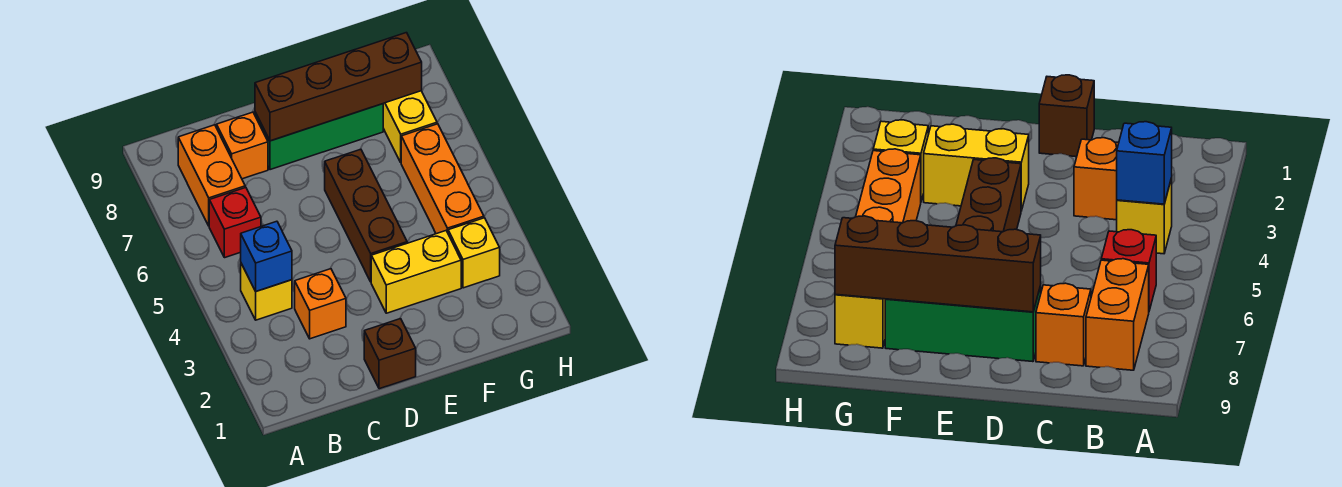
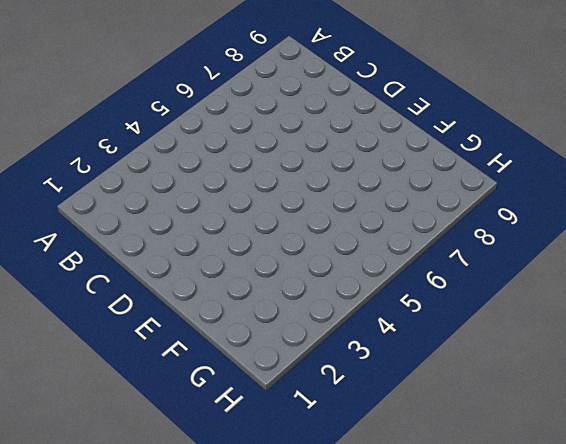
none -> yellow brick B4 level 1
none -> red brick B6 level 1
none -> orange brick B7:B8 level 1

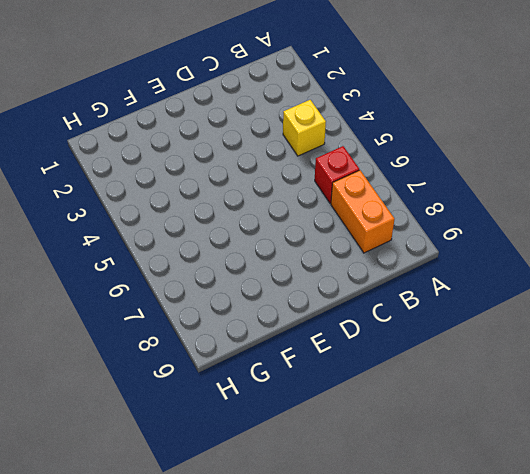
none -> orange brick C3 level 1
none -> orange brick C8 level 1
none -> brown brick D1 level 1

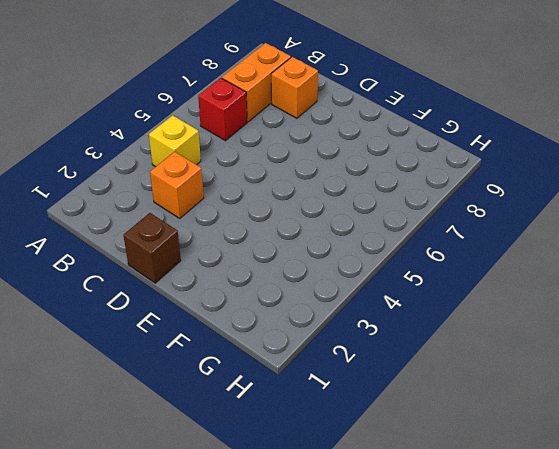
none -> green brick D8:F8 level 1
none -> yellow brick E3:F3 level 1
none -> brown brick E4:E6 level 1

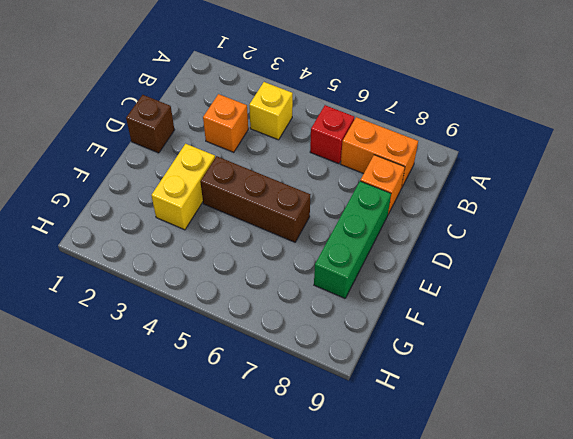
none -> yellow brick G3 level 1
none -> orange brick G4:G6 level 1
none -> yellow brick G7:G8 level 1

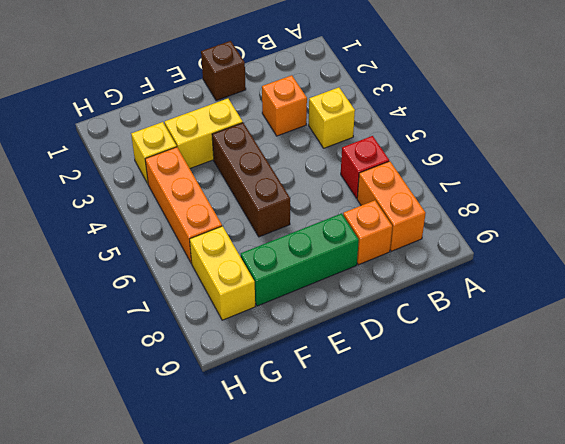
none -> blue brick B4 level 2
none -> brown brick D8:G8 level 2

